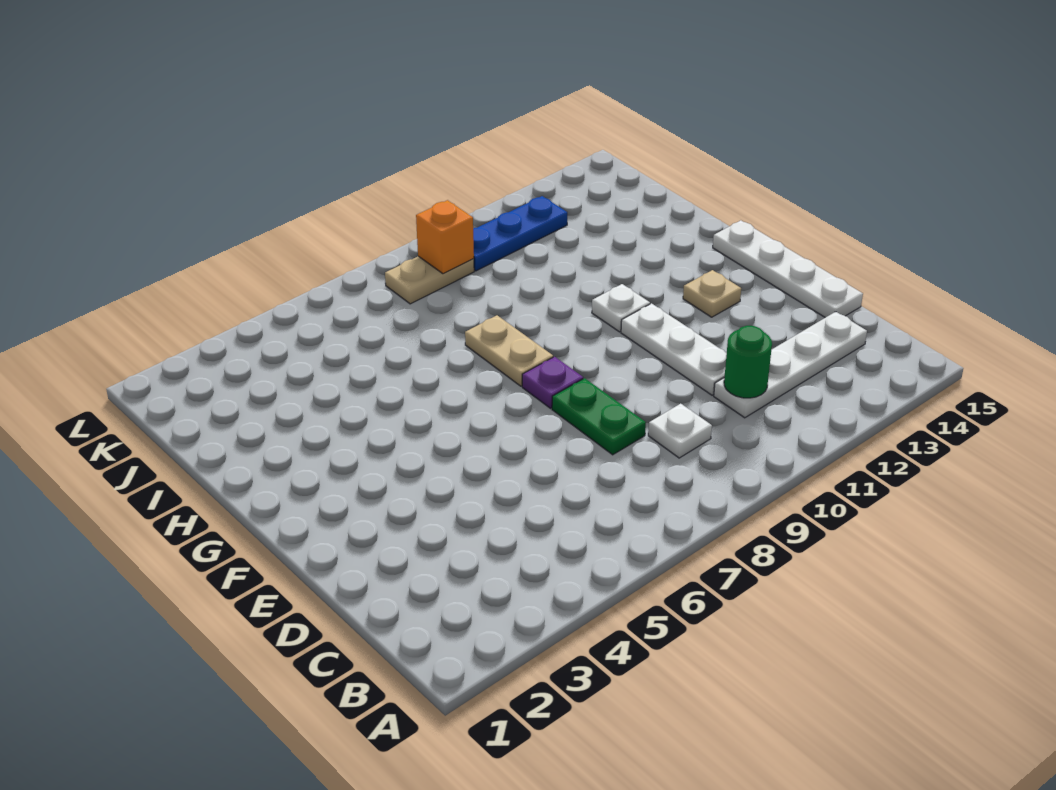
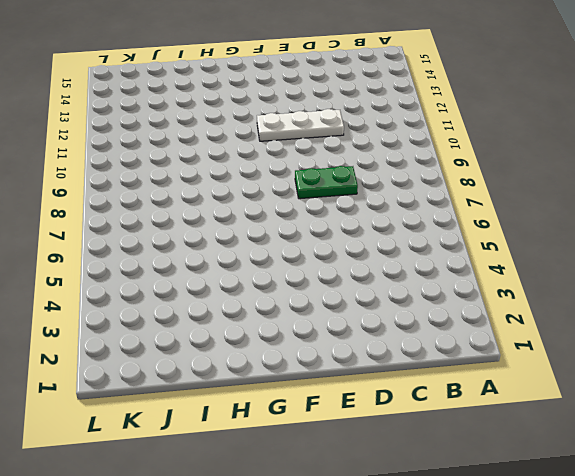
none -> white plate C9 level 1
none -> white plate C11:C14 level 1
none -> white plate D15:G15 level 1

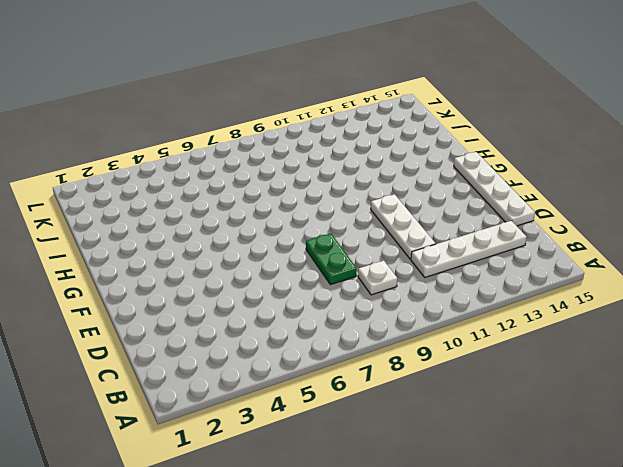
none -> purple plate F8 level 1
none -> tan plate F13 level 1
none -> tan plate G8:H8 level 1

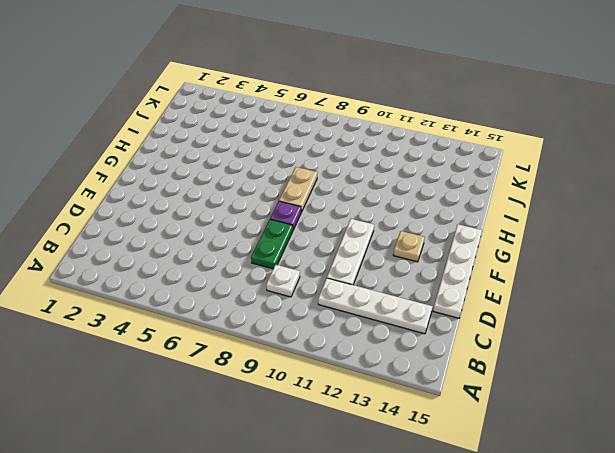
none -> white plate G11 level 1
none -> tan plate K8:K9 level 1
none -> blue plate K10:K12 level 1

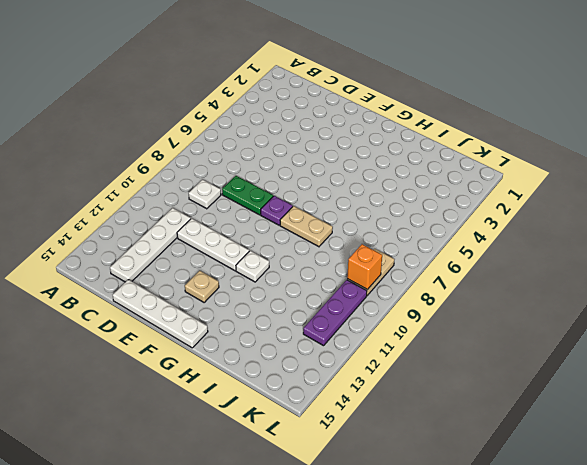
purple plate K10:K12 level 1 -> blue plate K10:K12 level 1
none -> green round brick C11 level 2

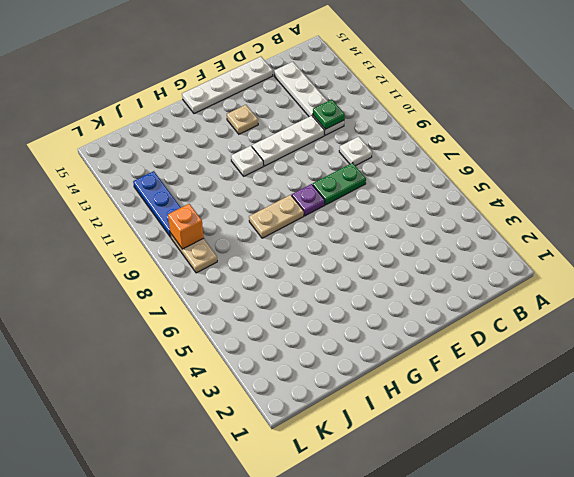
green plate C11 level 2 -> green round brick C11 level 2

